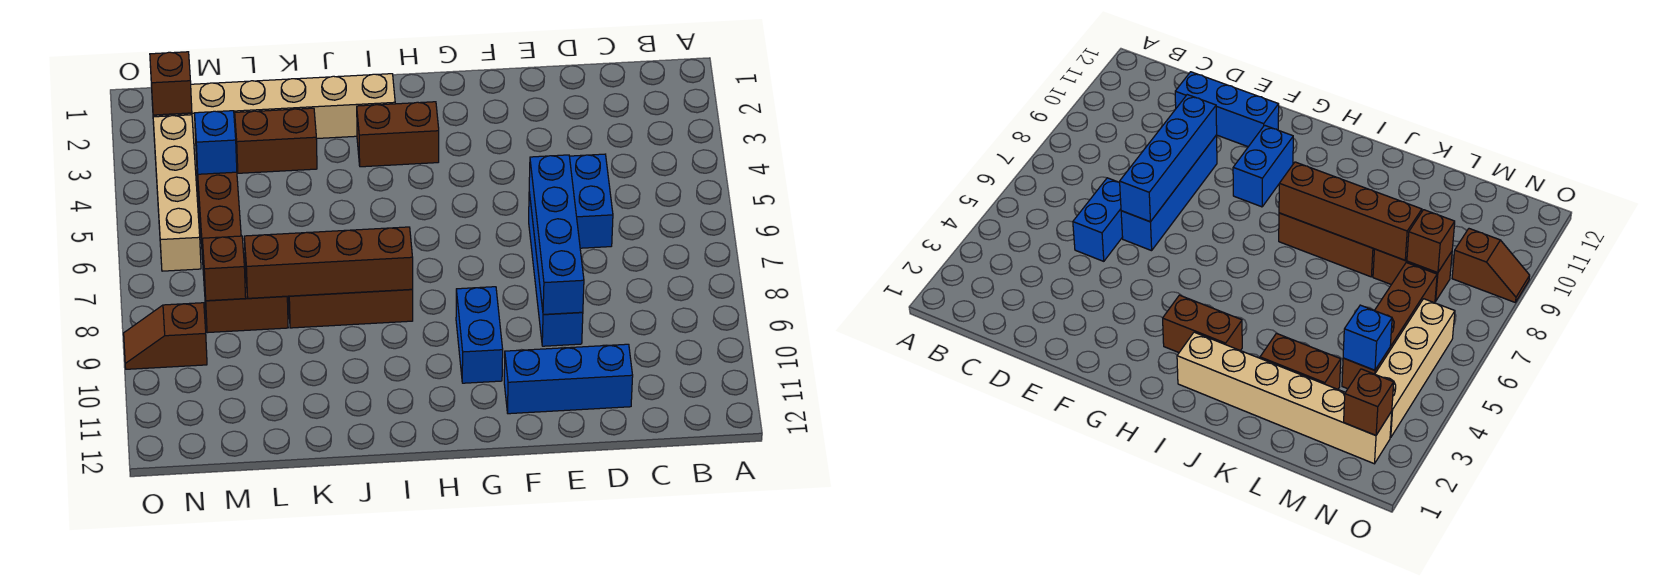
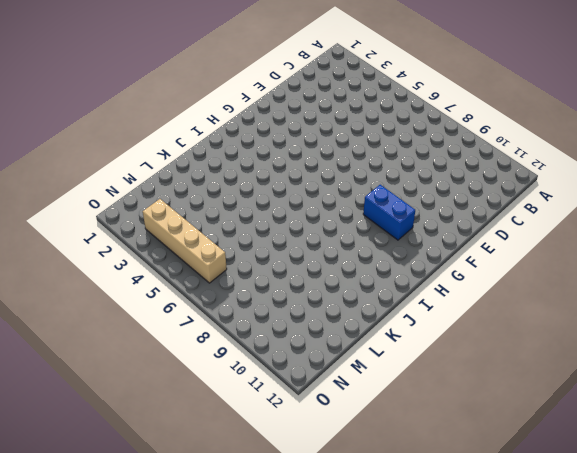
none -> blue brick D5:D6 level 1
none -> blue brick D11:F11 level 1
none -> blue brick E6:E9 level 1

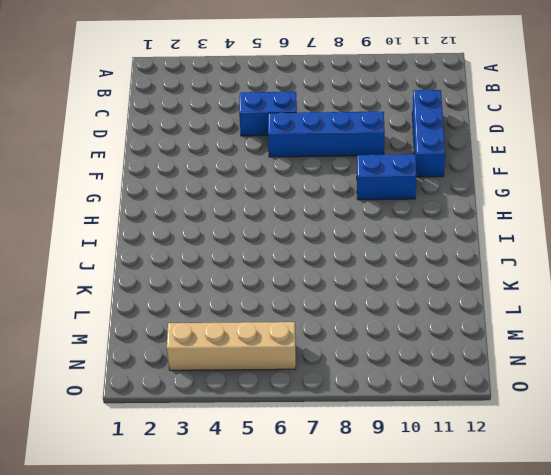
none -> brown brick H3:I3 level 1
none -> tan brick I2:N2 level 1
none -> brown brick I8:K8 level 1

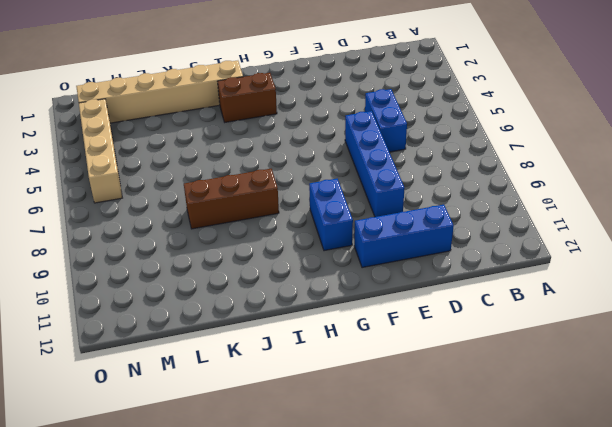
none -> brown brick K3:L3 level 1
none -> brown brick L8:M8 level 1
none -> brown brick M4:M7 level 1

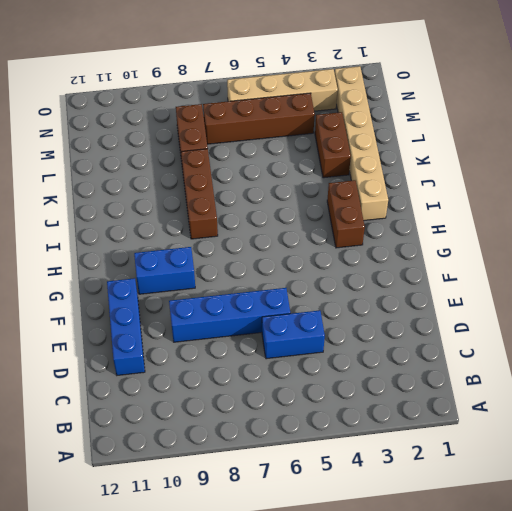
none -> brown slope N9:O9 level 1 top N
none -> blue brick E6:E9 level 2
none -> brown brick I8:L8 level 2

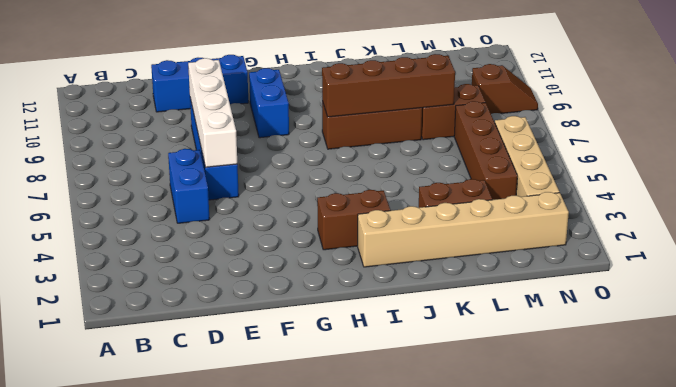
white brick E6:E9 level 2 -> blue brick E6:E9 level 2
none -> blue brick M4 level 2
none -> brown brick M8 level 2
none -> brown brick N2 level 2

